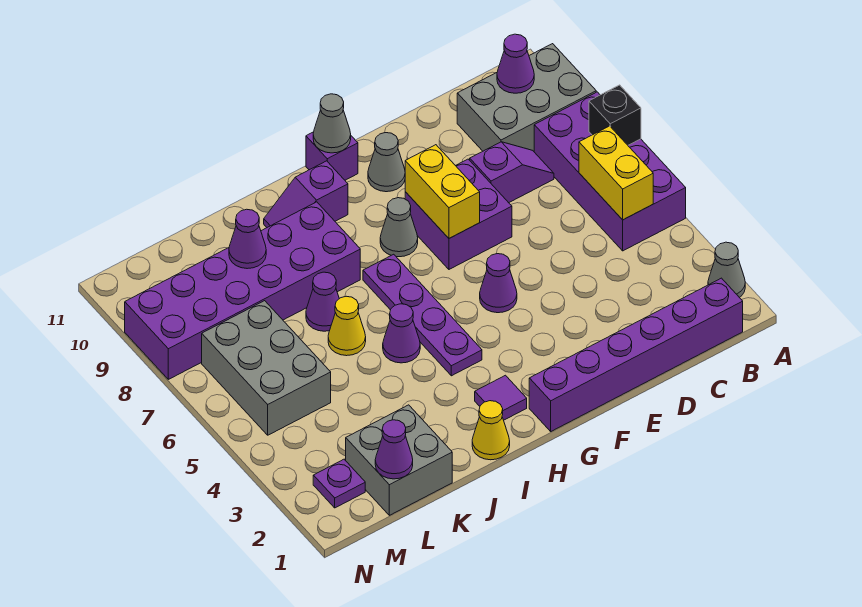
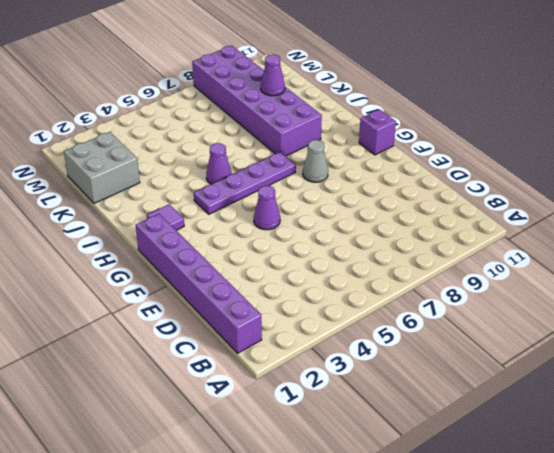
none -> grey cone A2 level 1
none -> purple brick A5:B8 level 1
none -> grey brick A9:C10 level 1

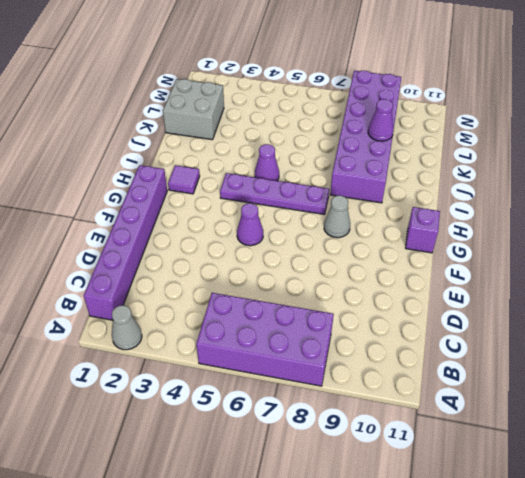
none -> grey brick A9:C10 level 1
none -> purple slope C8:D8 level 1 top D
none -> purple brick E7:F8 level 1

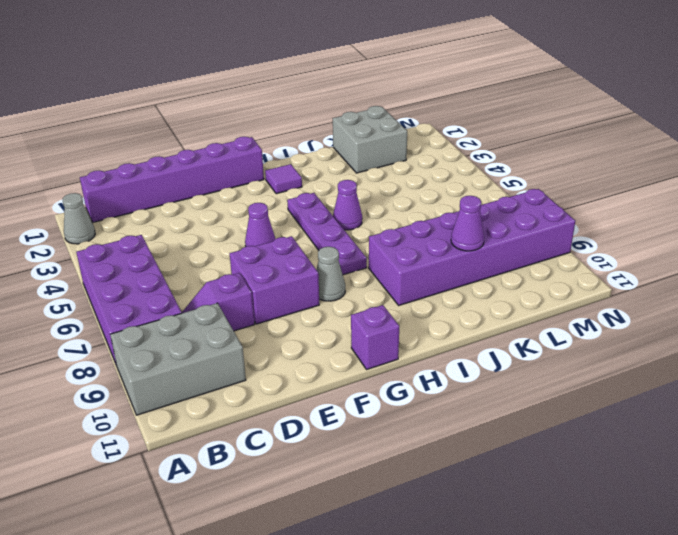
none -> grey cone F10 level 1
none -> purple slope H10:I10 level 1 top H
none -> yellow cone I1 level 1

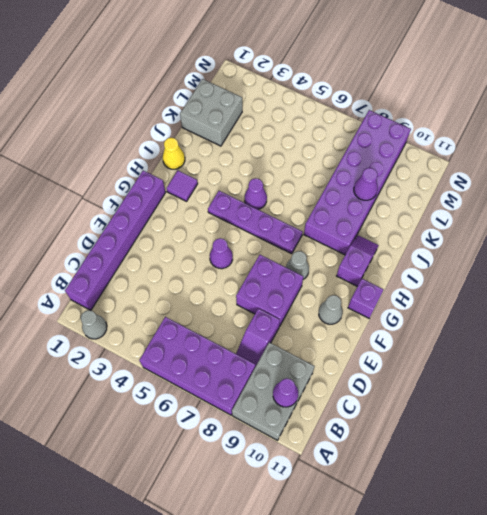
none -> yellow cone J6 level 1
none -> purple cone J7 level 1
none -> grey brick L5:M7 level 1

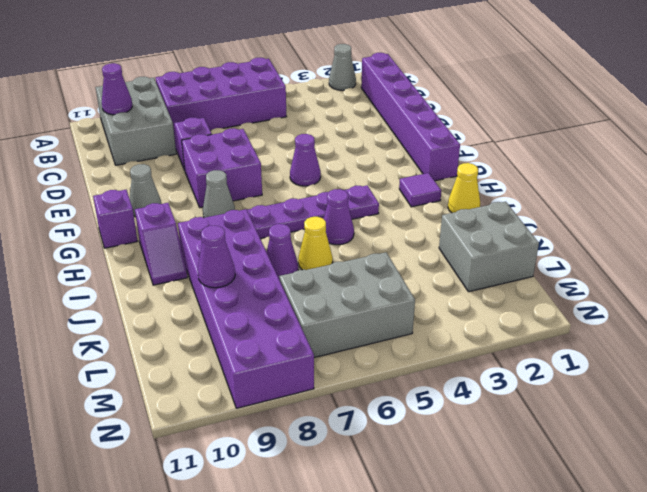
none -> purple plate M2 level 1
none -> black brick A7 level 2
none -> yellow brick B5:B6 level 2

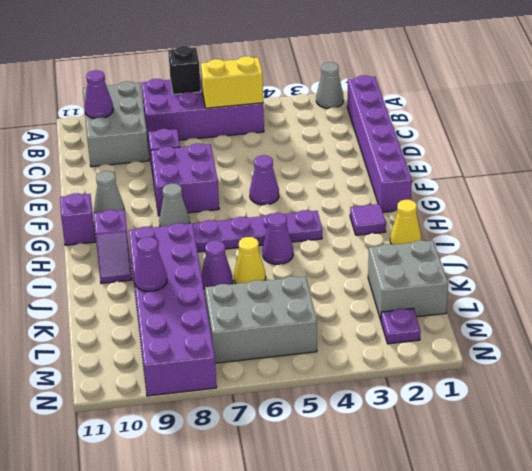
none -> yellow brick F7:F8 level 2
none -> grey cone G11 level 2
none -> purple cone L1 level 2

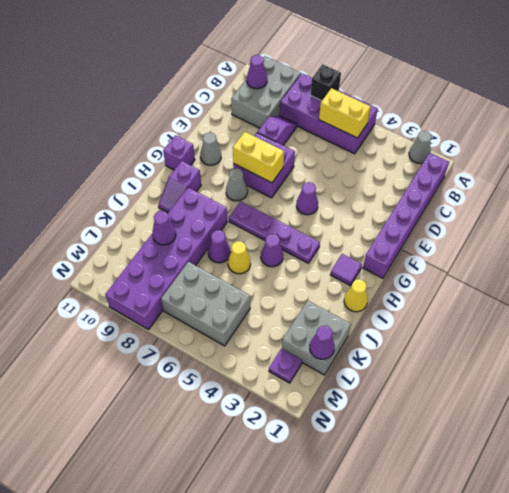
none -> grey cone G11 level 2

